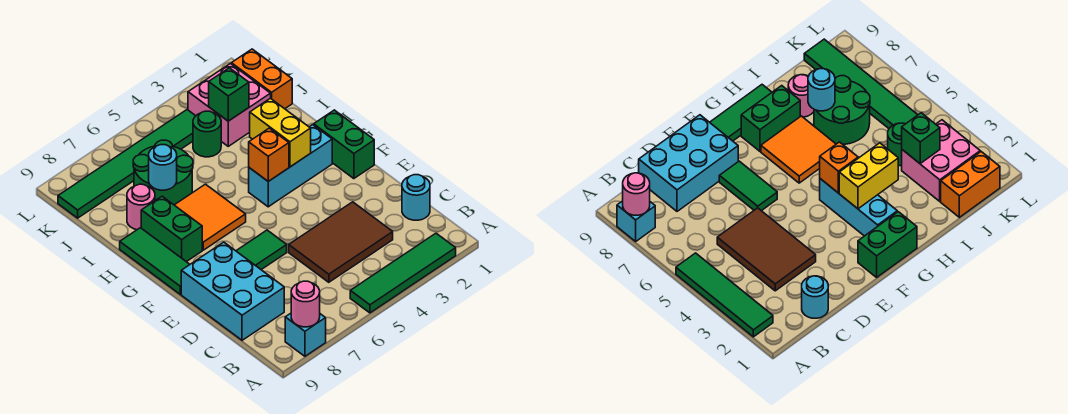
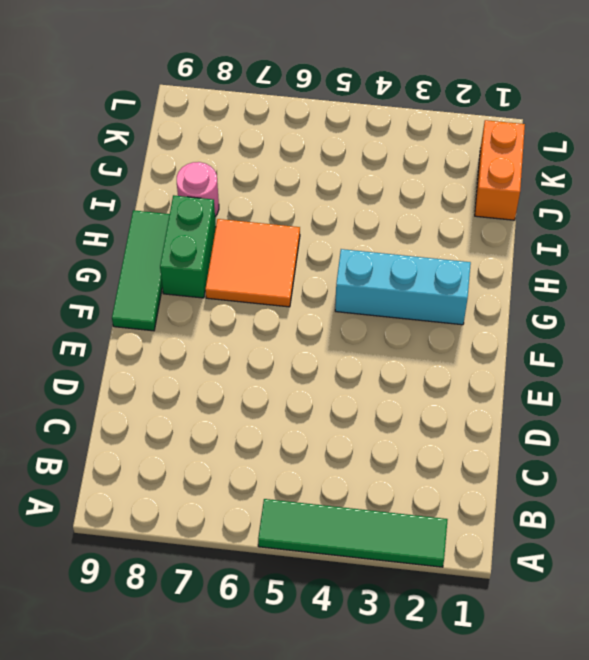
none -> cyan brick A8 level 1
none -> cyan round brick C1 level 1
none -> brown tile C3:D5 level 1

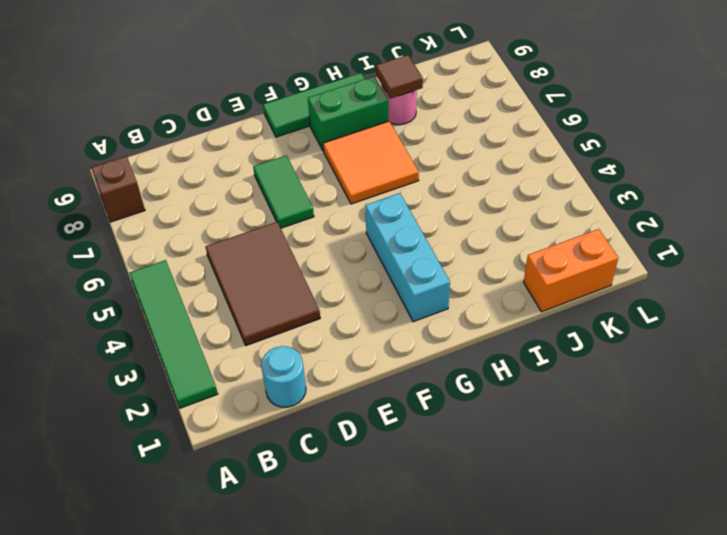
brown brick A8 level 1 -> cyan brick A8 level 1
brown tile I8 level 2 -> none
none -> cyan brick C8:E9 level 1
none -> green brick F1:G1 level 1
none -> green round brick I6:J7 level 1

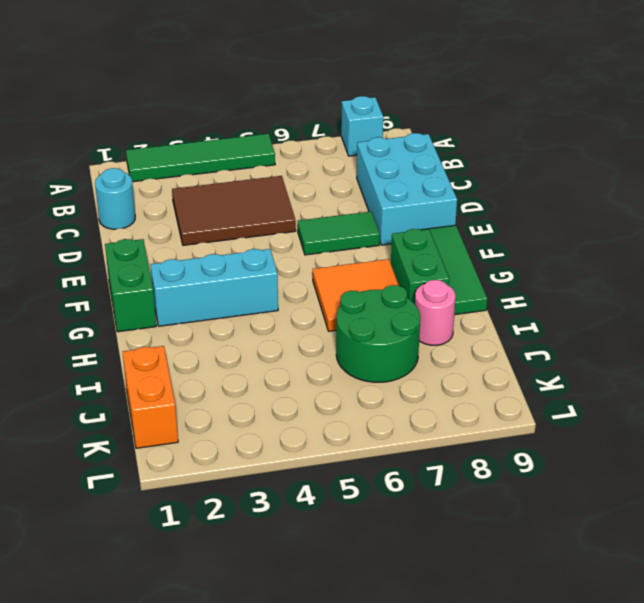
none -> pink brick J2:K3 level 1
none -> green round brick J4 level 1
none -> green tile K4:K9 level 1

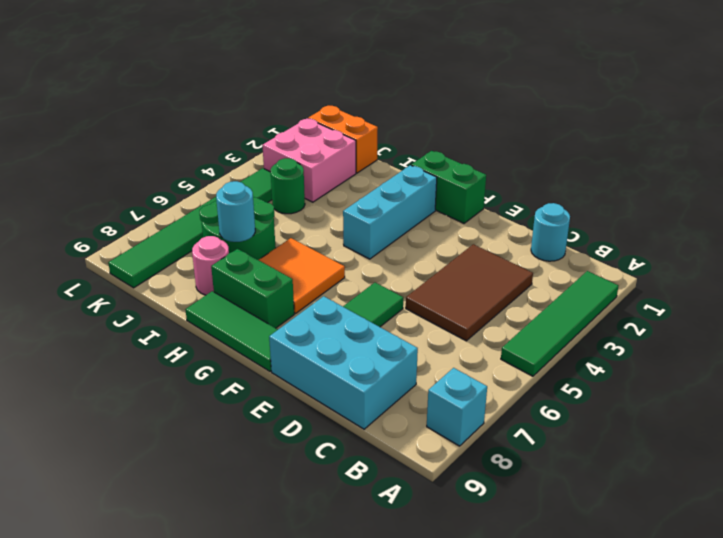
none -> pink round brick A8 level 2
none -> yellow brick G3:H3 level 2
none -> orange brick G4 level 2

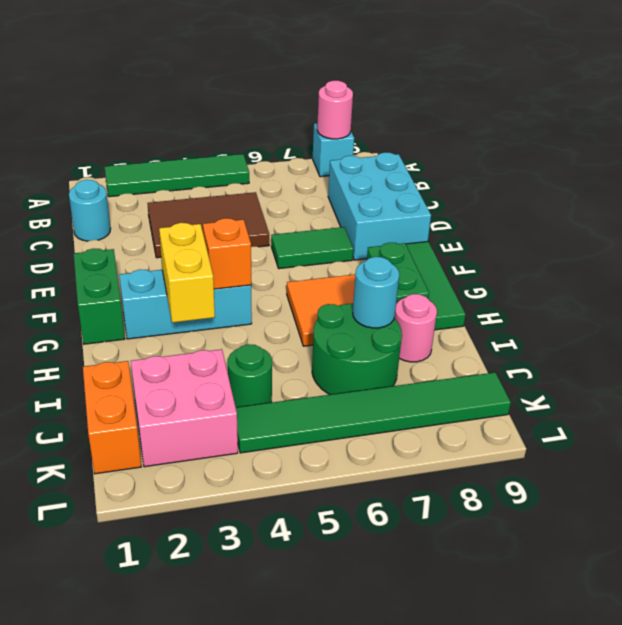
none -> green brick J3 level 2

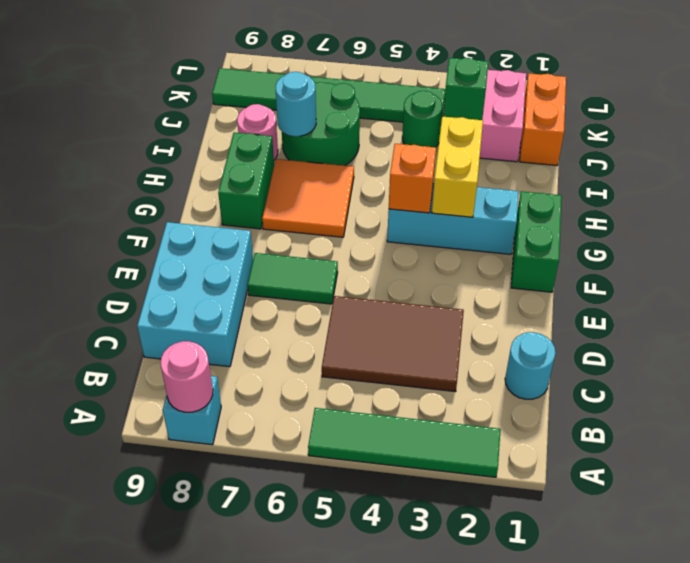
none -> green tile F9:H9 level 1

